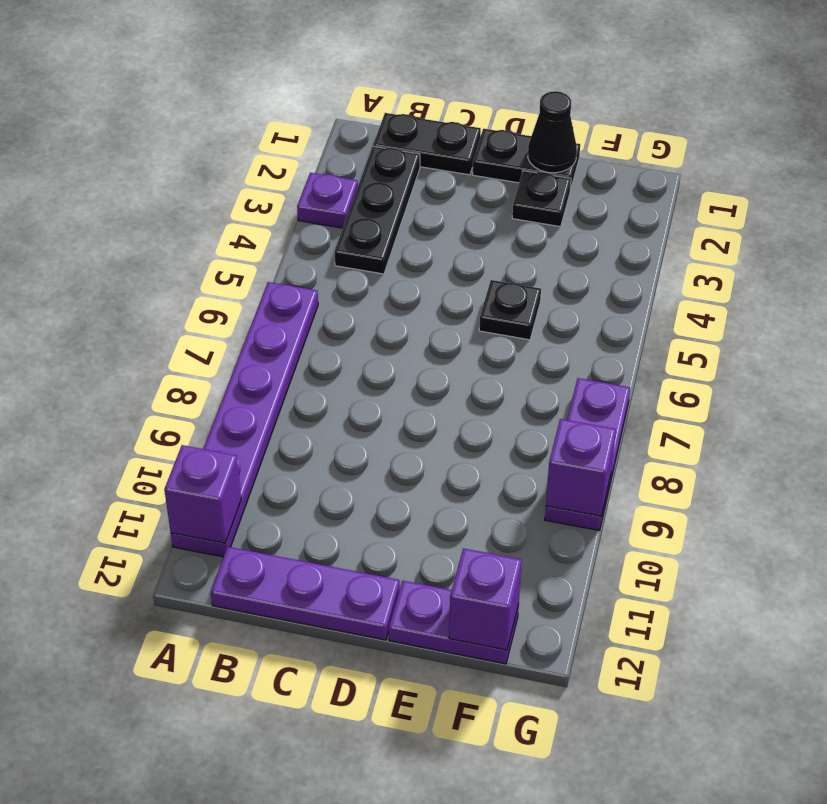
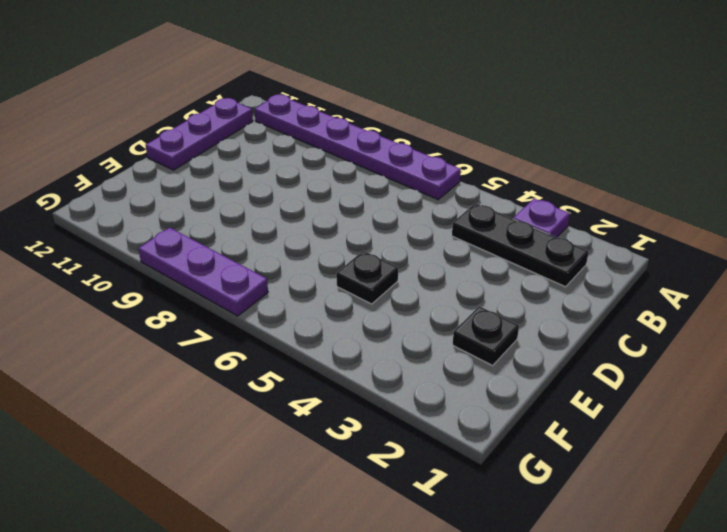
none -> black plate B1:C1 level 1
none -> black plate D1:E1 level 1
none -> purple plate E12:F12 level 1

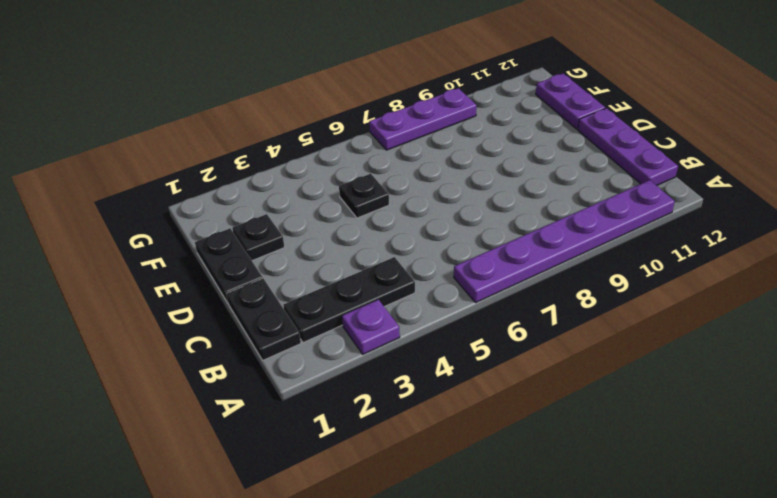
none -> purple brick A11 level 2
none -> black cone E1 level 2
none -> purple brick F12 level 2

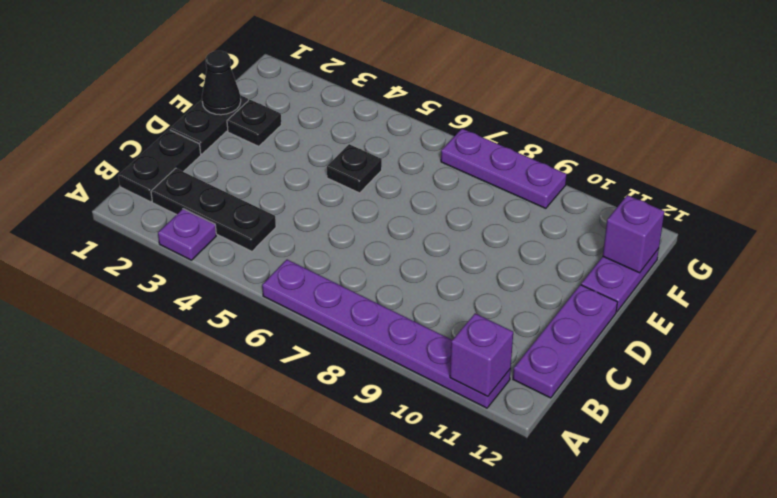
none -> purple brick G9 level 2

